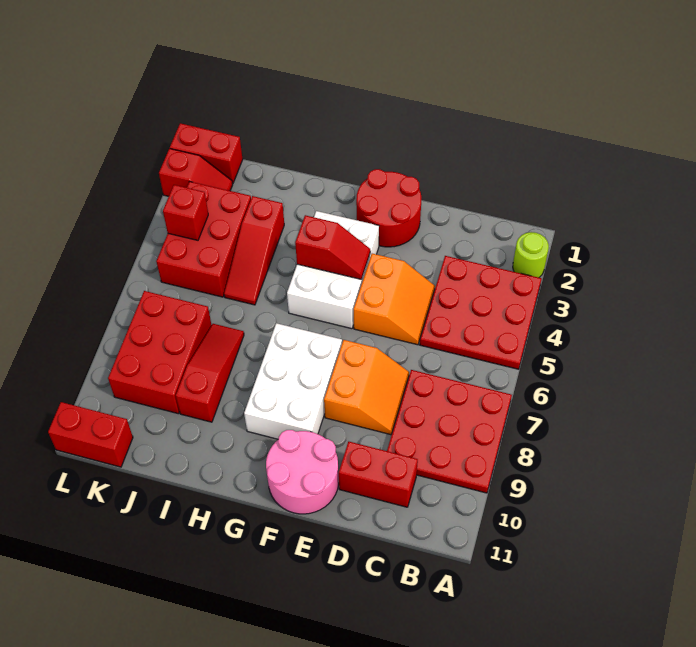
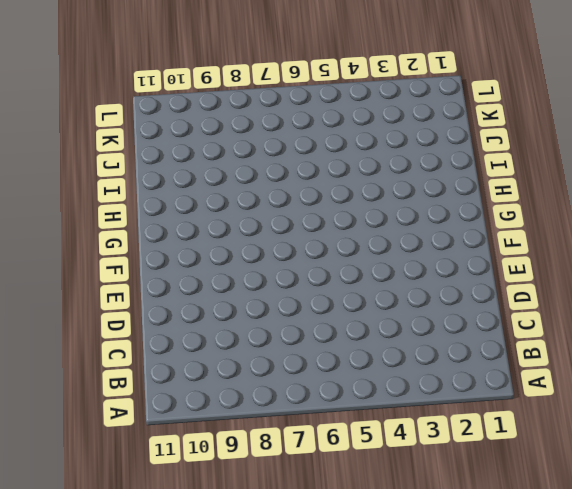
none -> lime round brick A2 level 1
none -> red plate A3:C5 level 1
none -> red plate A7:C9 level 1

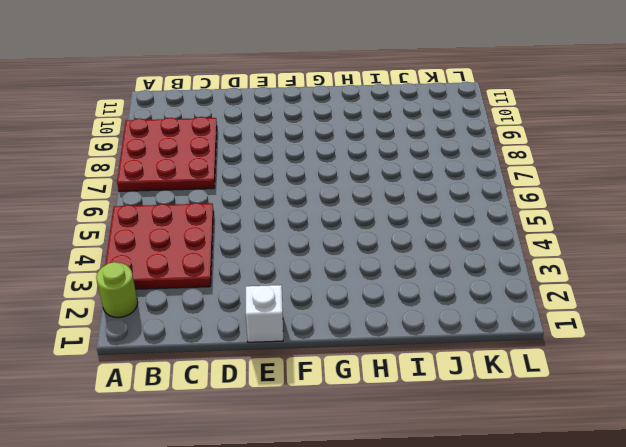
white brick E1 level 1 -> red round brick E1:F2 level 1
none -> red brick C10:D10 level 1
none -> orange slope D4:E5 level 1 top E
none -> orange slope D7:E8 level 1 top E

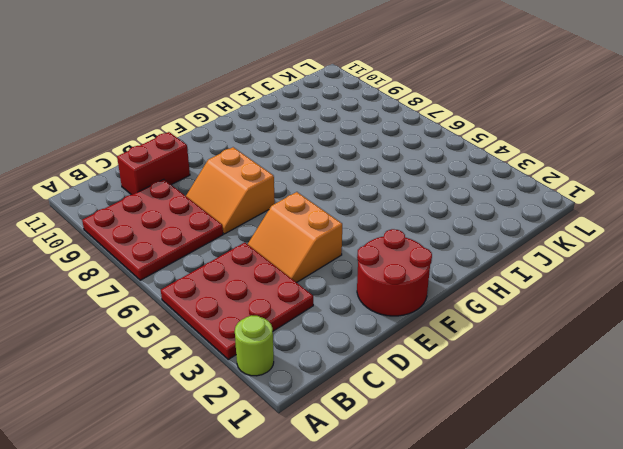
none -> pink round brick E10:F11 level 1
none -> white brick F3:G5 level 1
none -> white brick F7:G9 level 1

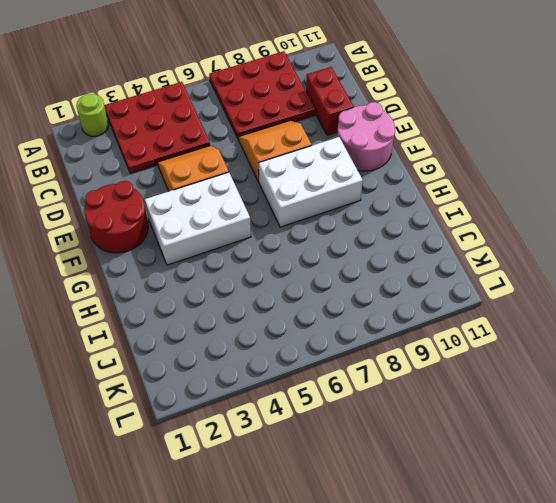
none -> red slope I3:I5 level 1 top 3
none -> red slope I7:I9 level 1 top 9
none -> red brick J3:K5 level 1

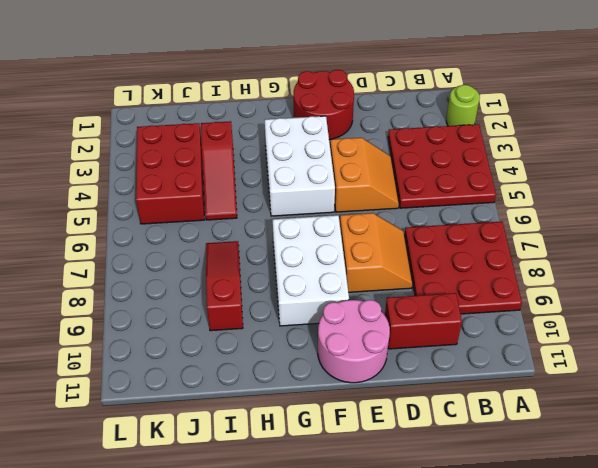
none -> red brick J7:K9 level 1
none -> red brick K1:L1 level 1
none -> red slope K2:L2 level 1 top L

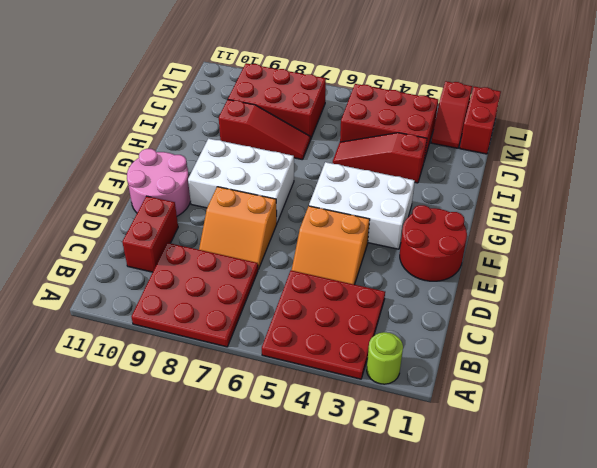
none -> red brick K11:L11 level 1
none -> red slope F4:G4 level 2 top G
none -> red brick K4 level 2

